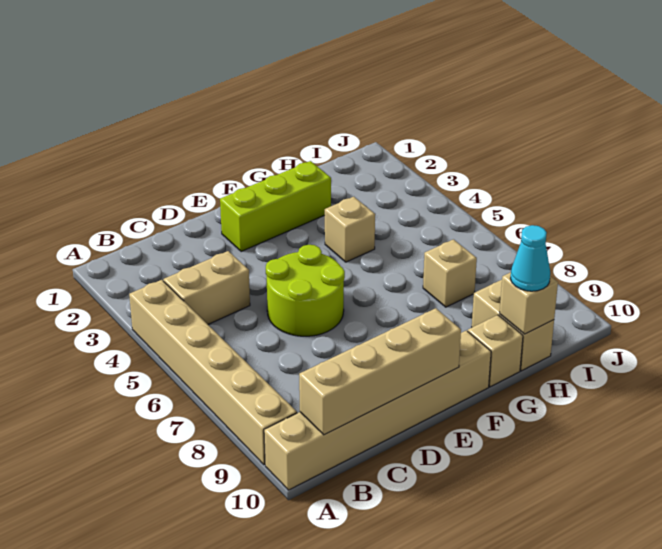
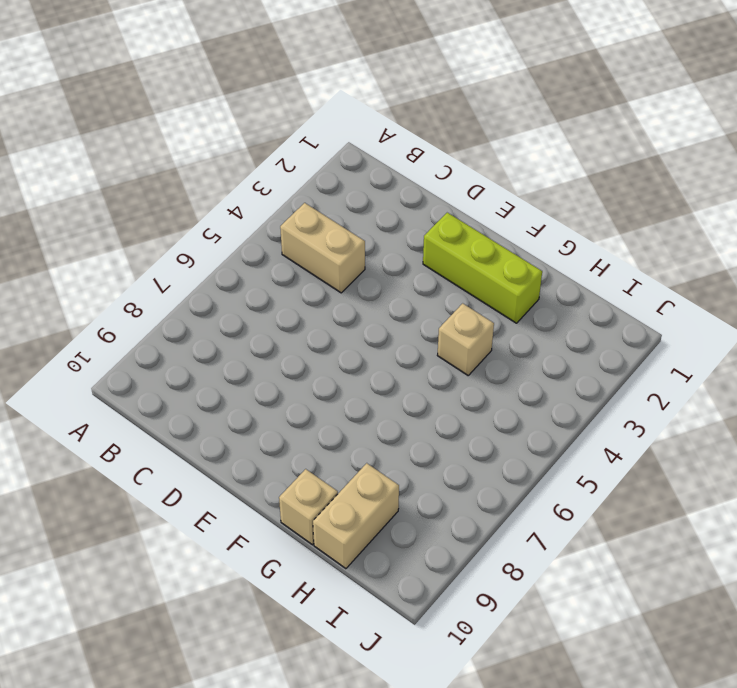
none -> tan brick A4:A9 level 1
none -> tan brick A10:F10 level 1
none -> lime round brick D5:E6 level 1

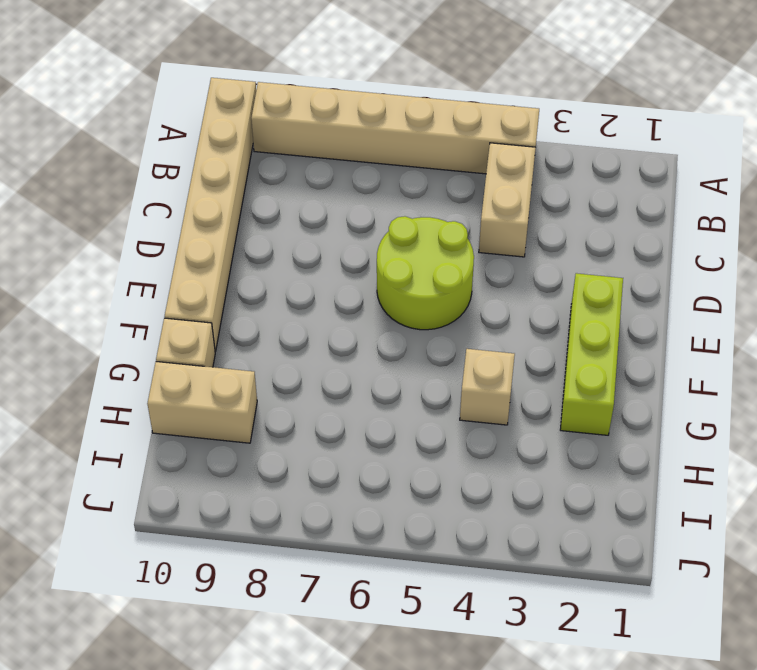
none -> tan brick H7 level 1
none -> tan brick B10:E10 level 2
none -> tan brick H10 level 2

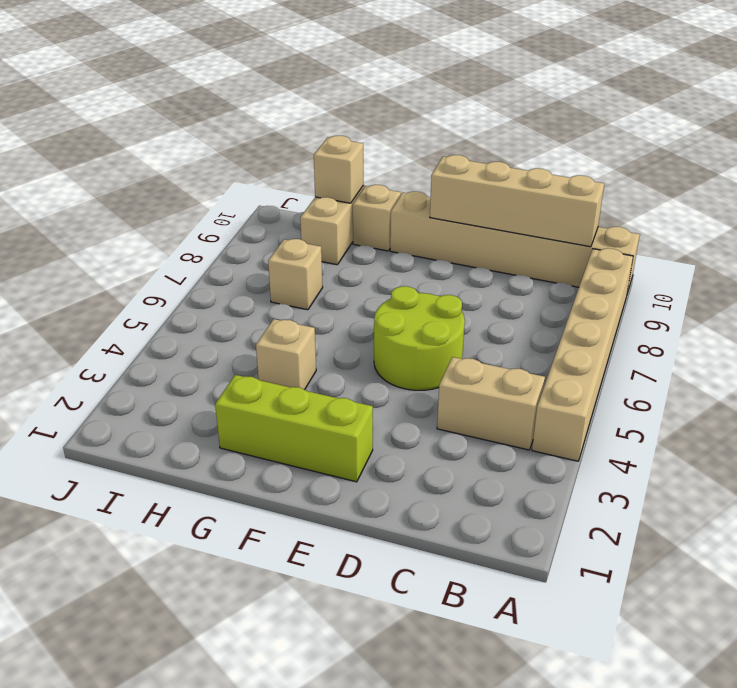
none -> cyan cone H10 level 3

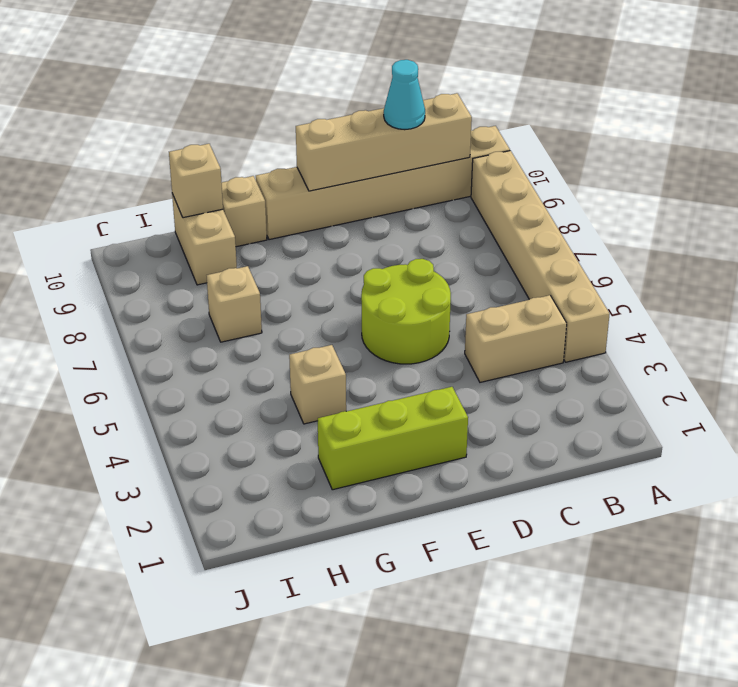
cyan cone C10 level 3 -> cyan cone H10 level 3

